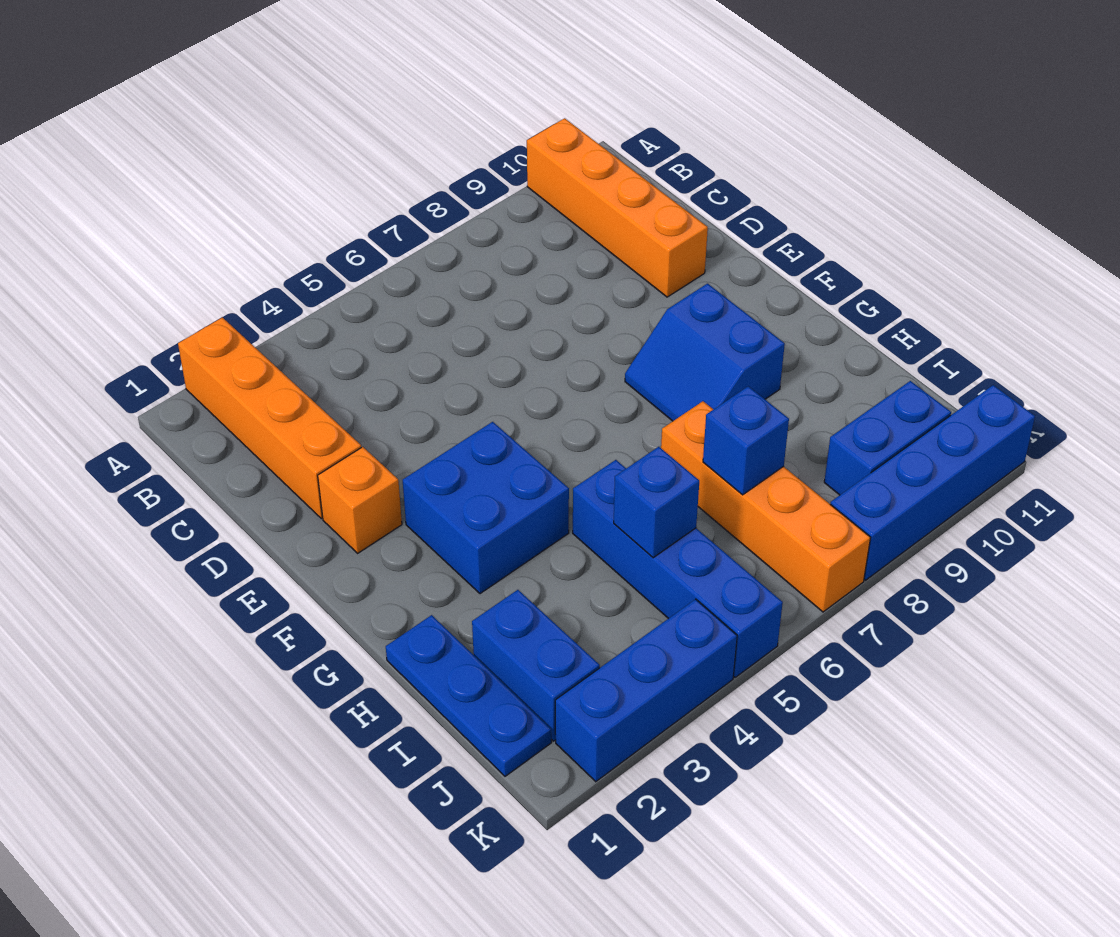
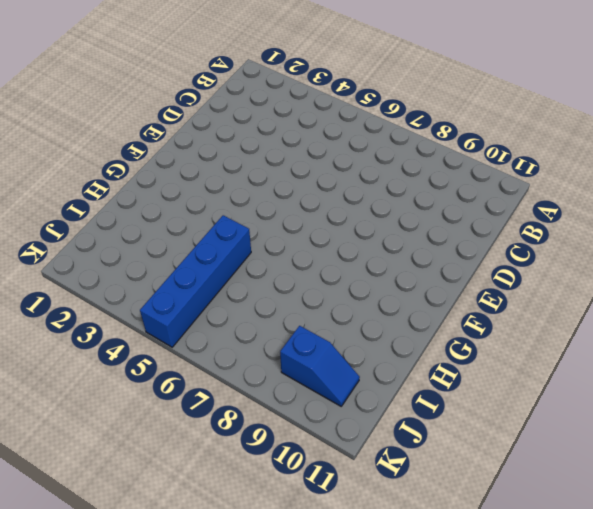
blue slope J9:J10 level 1 top 9 -> blue brick J9:J10 level 1
none -> orange brick A2:D2 level 1
none -> orange brick A10:D10 level 1
none -> orange brick E2 level 1

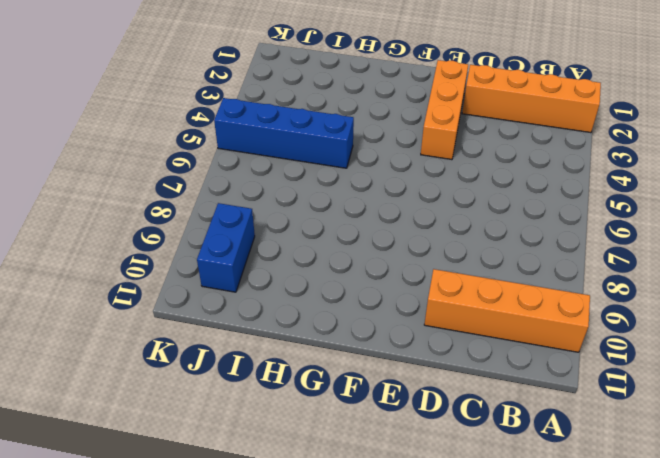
orange brick E2:E4 level 1 -> orange brick E2 level 1
none -> blue brick F3:G4 level 1
none -> blue slope F8:G9 level 1 top 9
none -> blue plate H1:J1 level 1

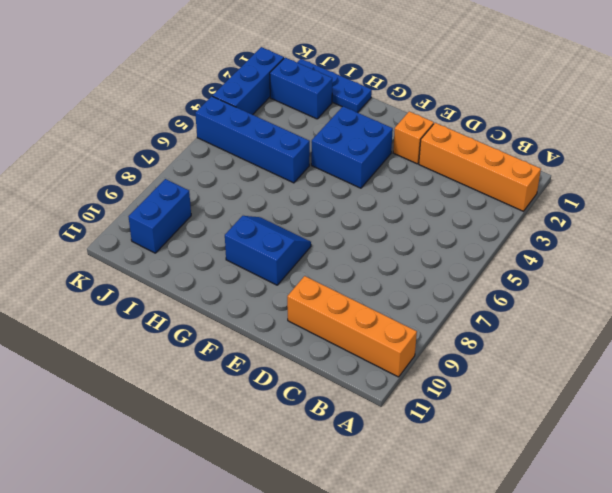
none -> orange brick H7:K7 level 1
none -> blue brick K8:K11 level 1
none -> blue brick I5 level 2

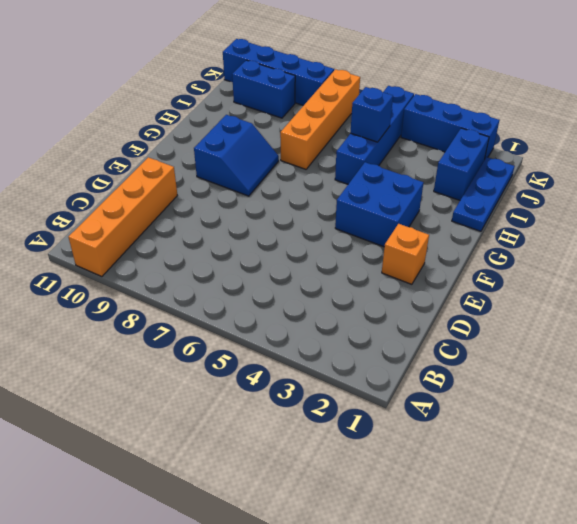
none -> orange brick A2:D2 level 1
none -> blue brick I7 level 2

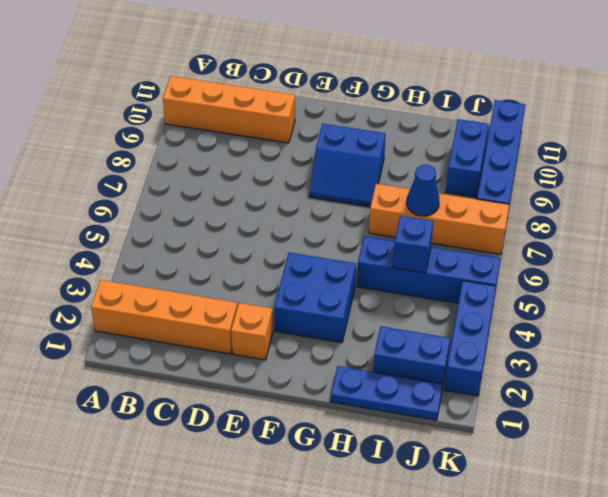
blue cone I7 level 2 -> blue brick I7 level 2

